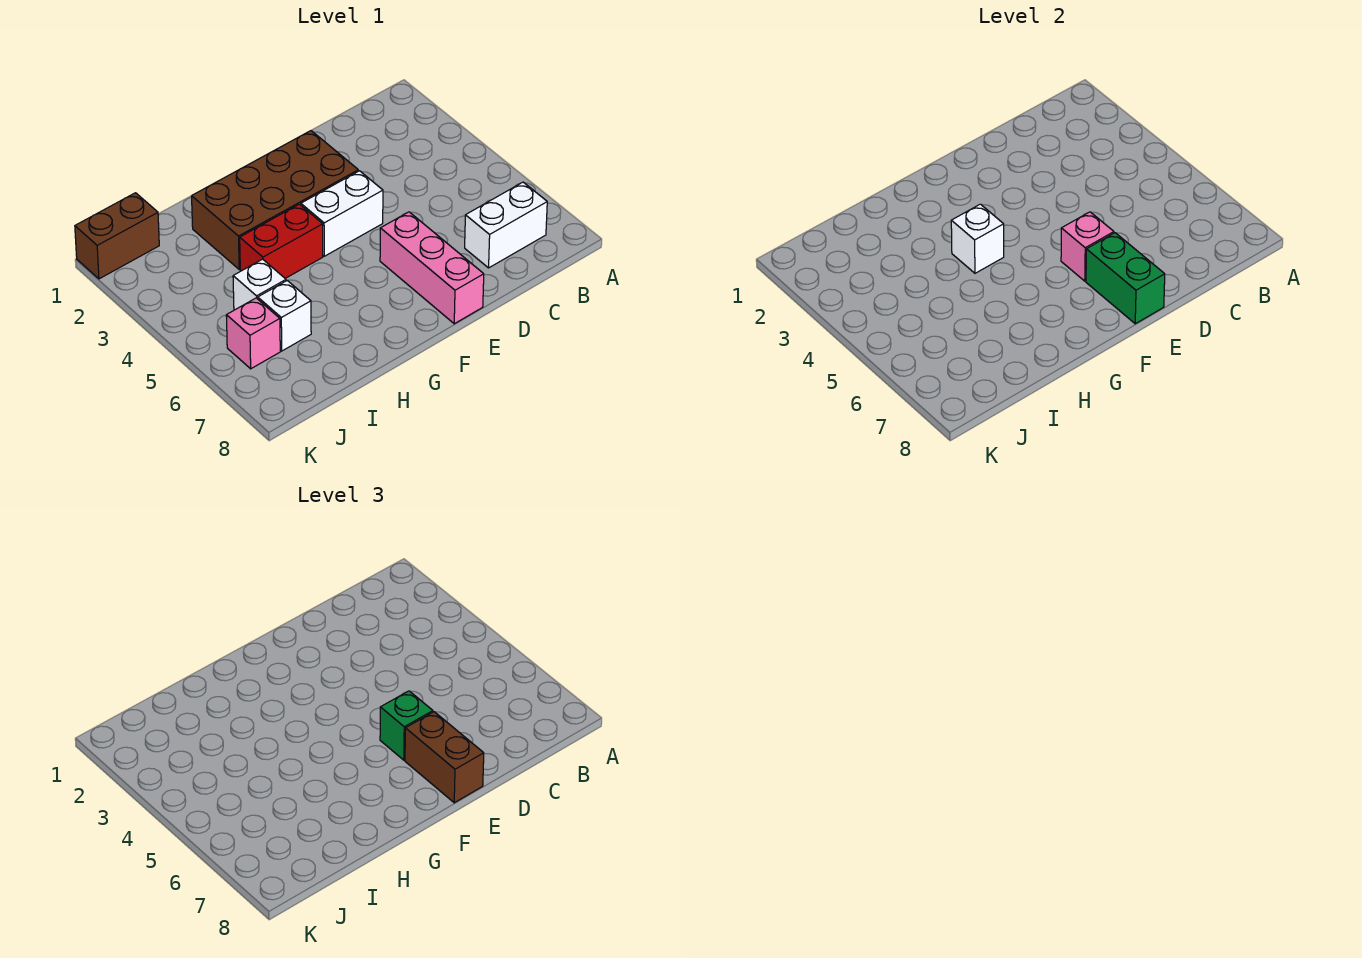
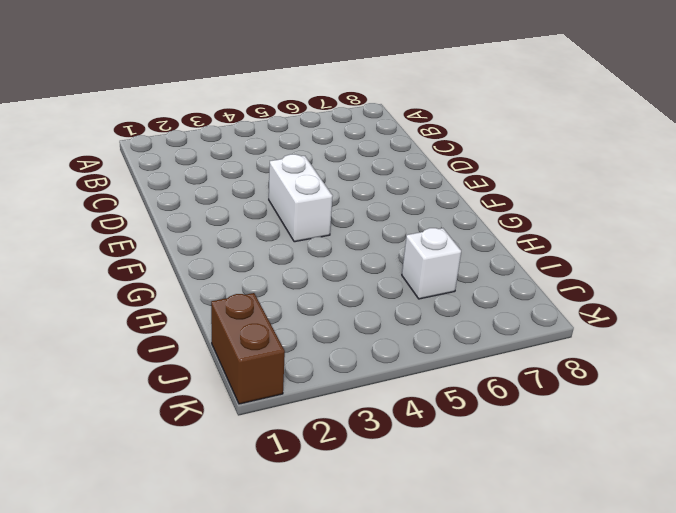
none -> white brick B7:C7 level 1
none -> brown brick E2:H3 level 1
none -> pink brick E6:E8 level 1

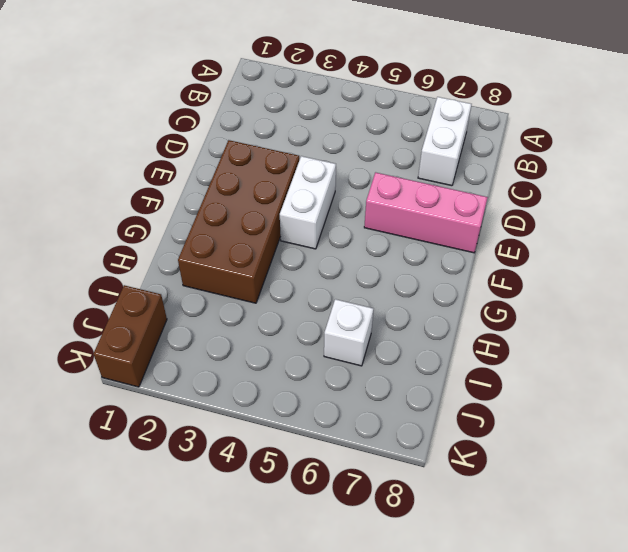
none -> red brick G4:H4 level 1
none -> white brick I5 level 1
none -> pink brick J6 level 1

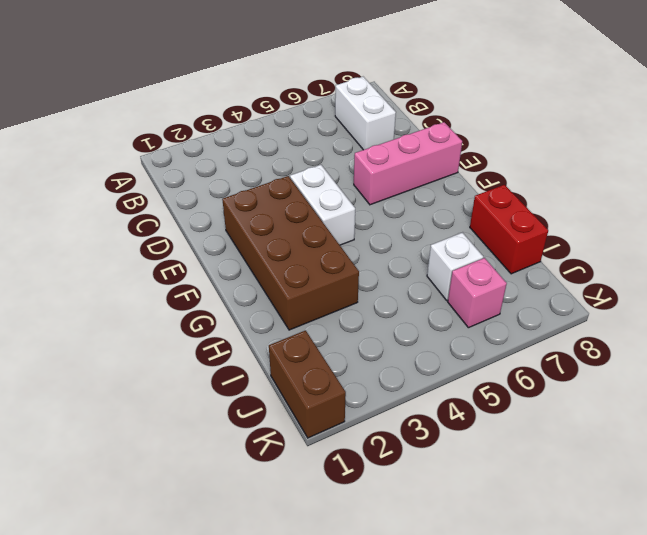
red brick H8:I8 level 1 -> red brick G4:H4 level 1
none -> white brick I5 level 1
none -> pink brick E6 level 2
none -> green brick E7:E8 level 2

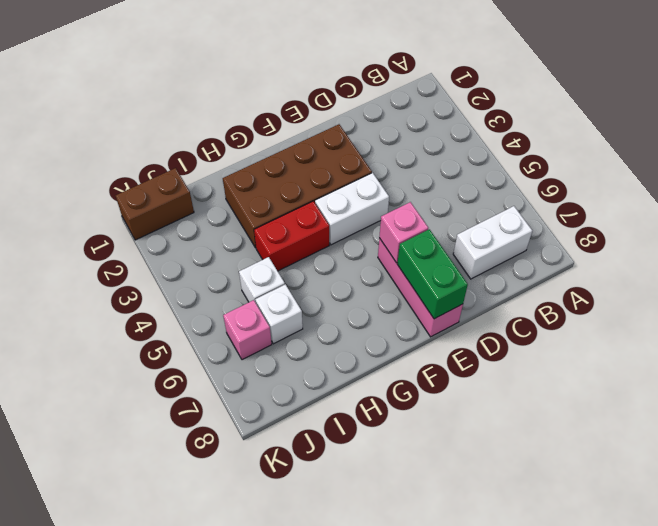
none -> white brick G4 level 2
none -> green brick E6 level 3
none -> brown brick E7:E8 level 3

